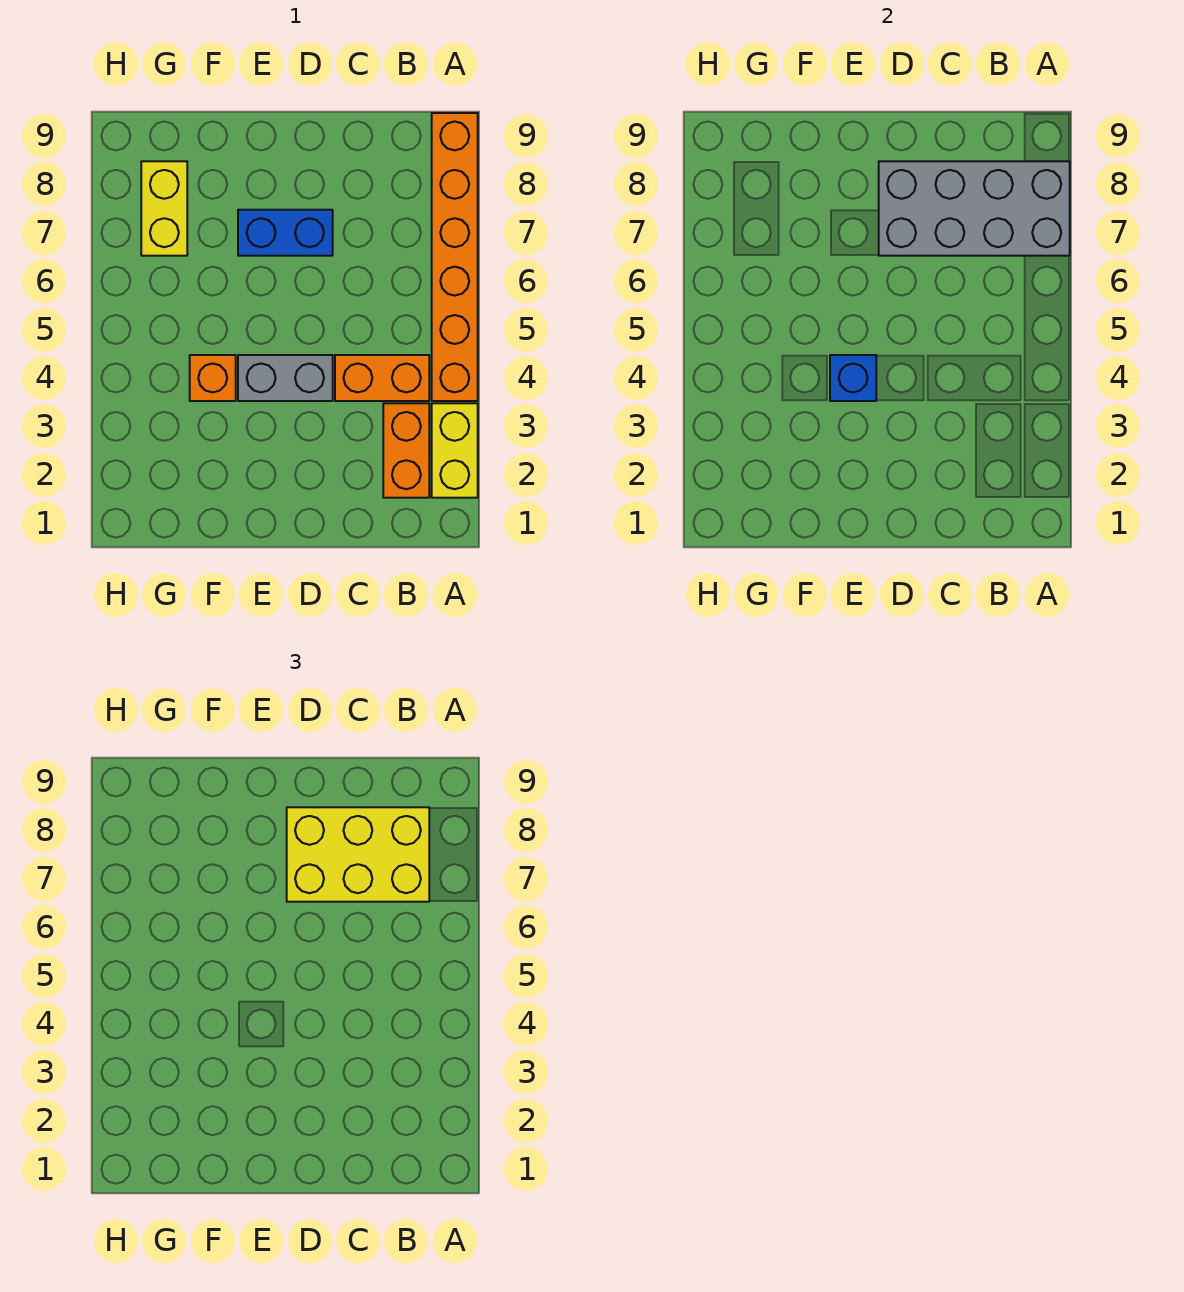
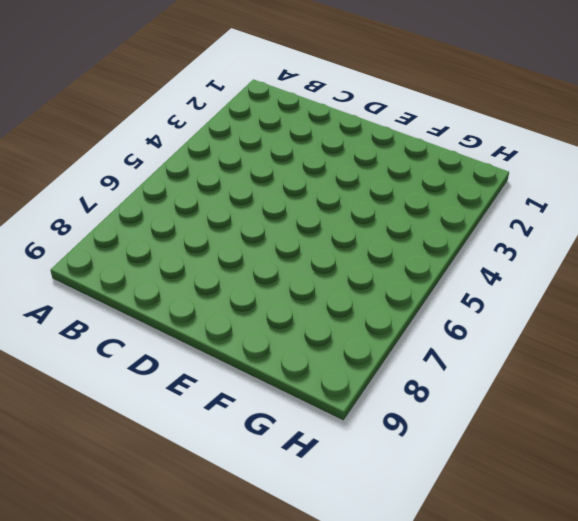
none -> yellow brick A2:A3 level 1
none -> orange brick A4:A9 level 1

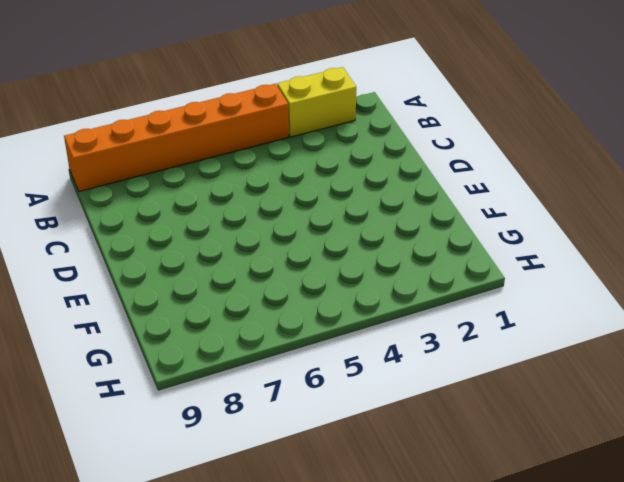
none -> orange brick B2:B3 level 1
none -> orange brick B4:C4 level 1

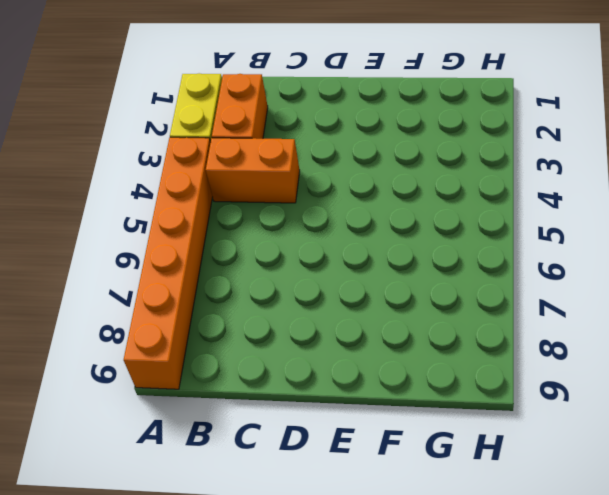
none -> grey brick D4:E4 level 1
none -> blue brick D7:E7 level 1

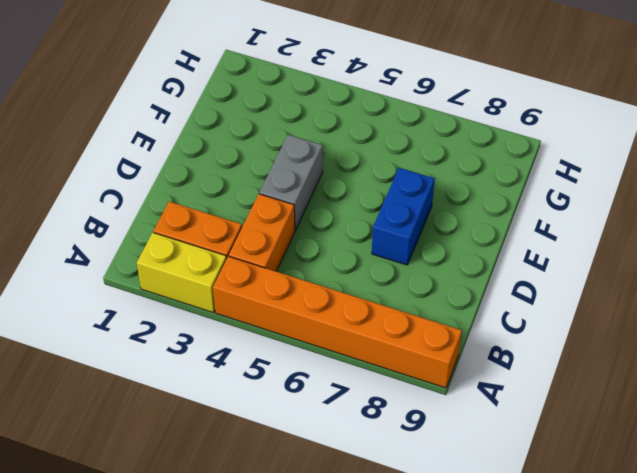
none -> orange brick F4 level 1
none -> yellow brick G7:G8 level 1

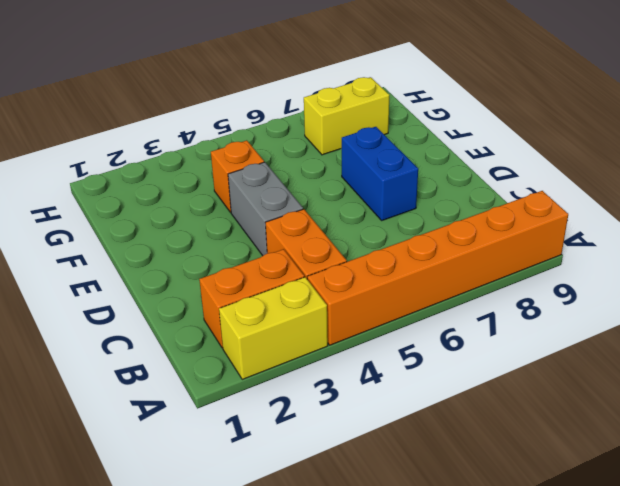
none -> grey brick A7:D8 level 2
none -> blue brick E4 level 2

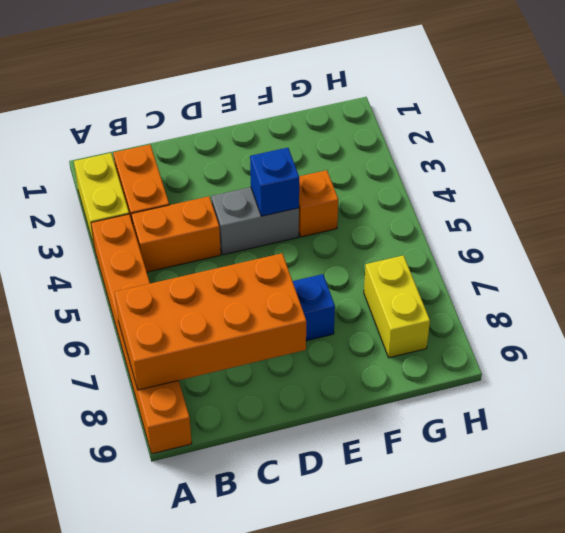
orange brick A7:D8 level 2 -> grey brick A7:D8 level 2
none -> yellow brick B7:D8 level 3

